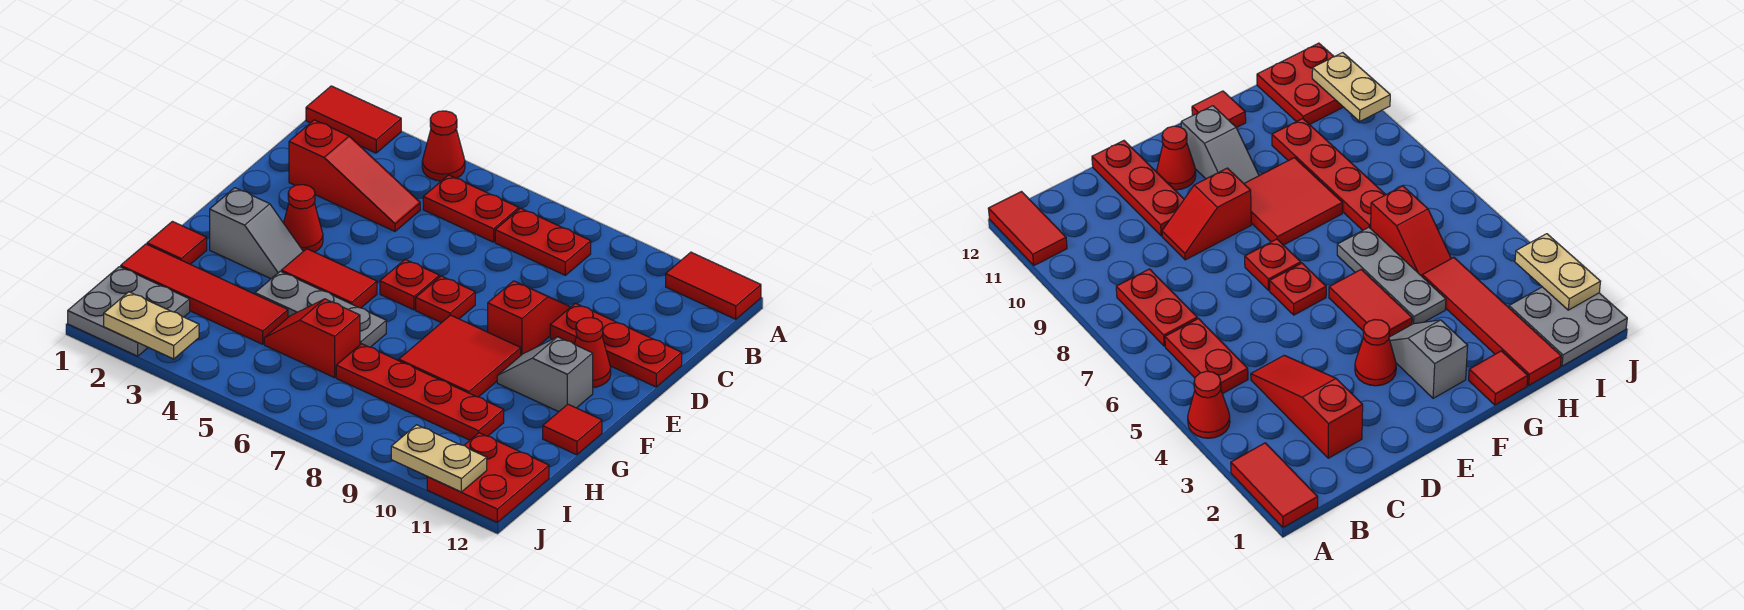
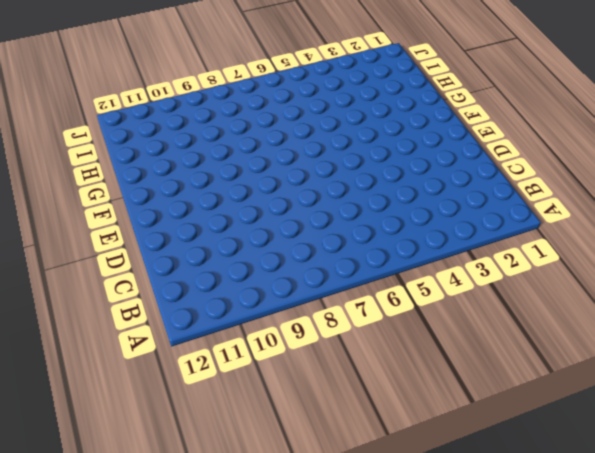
none -> red tile A1:A2 level 1
none -> red cone A4 level 1
none -> red tile A11:A12 level 1

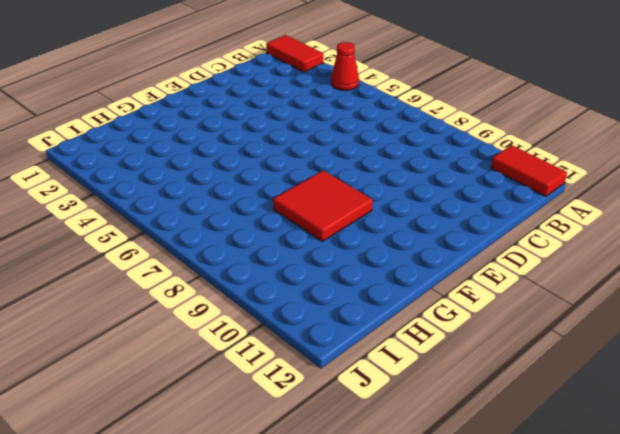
none -> red plate B5:B6 level 1
none -> red plate B7:B8 level 1
none -> red slope C2:C4 level 1 top 2

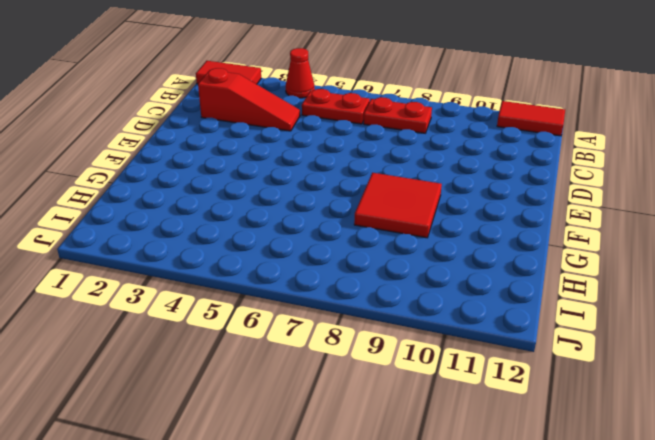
none -> red slope D9:E9 level 1 top E
none -> red plate D10:D12 level 1
none -> red cone E3 level 1

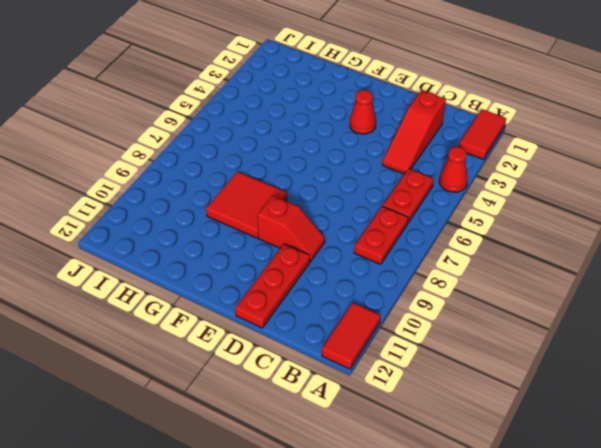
none -> red plate E6 level 1
none -> red plate E7 level 1
none -> red cone E11 level 1

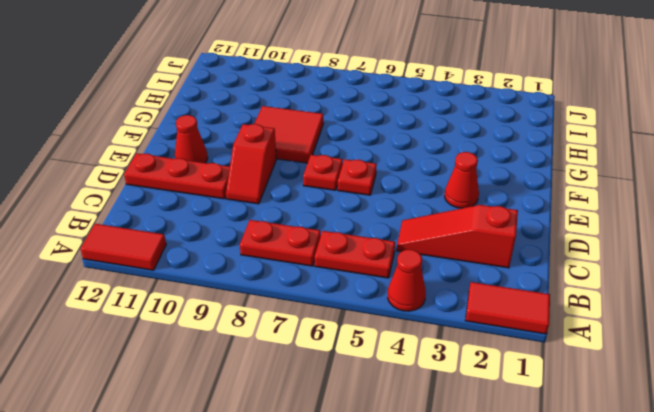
none -> grey slope F2:F3 level 1 top 2
none -> red tile F4:F5 level 1
none -> grey slope F10:F11 level 1 top 11

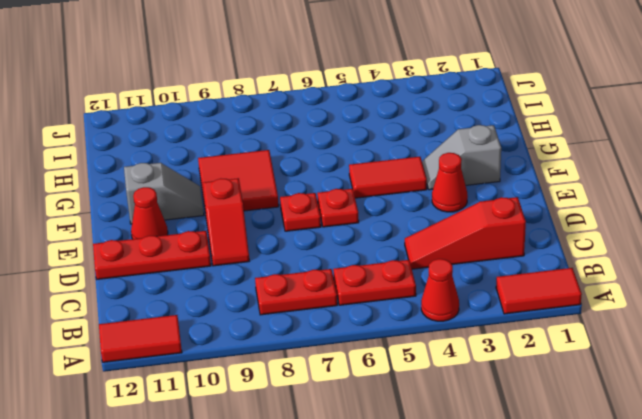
none -> red tile G1 level 1
none -> grey plate G4:G6 level 1
none -> red tile G12 level 1

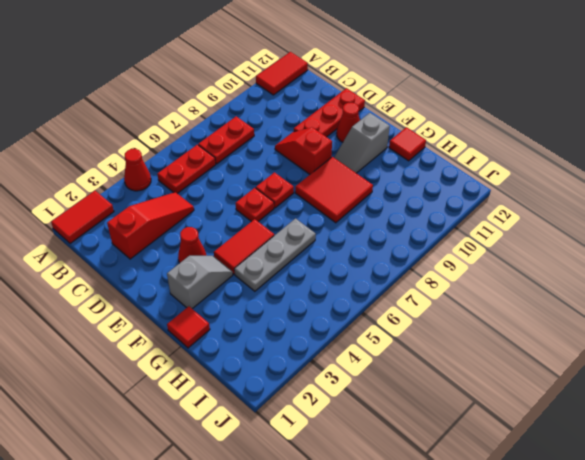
none -> red tile H1:H4 level 1
none -> red slope H5:H6 level 1 top 6
none -> red plate H7:H10 level 1

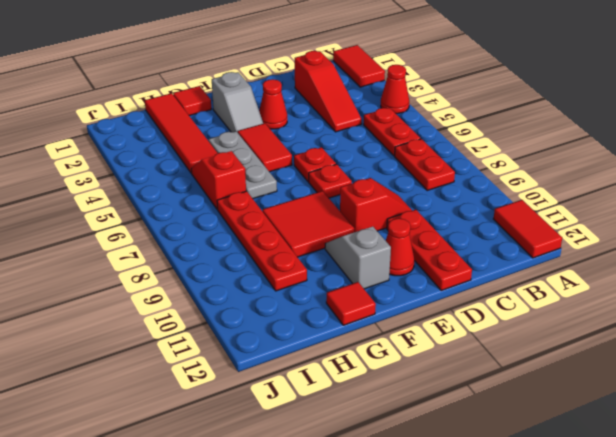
none -> grey plate I1:J2 level 1
none -> red plate I11:J12 level 1
none -> tan plate J2:J3 level 2

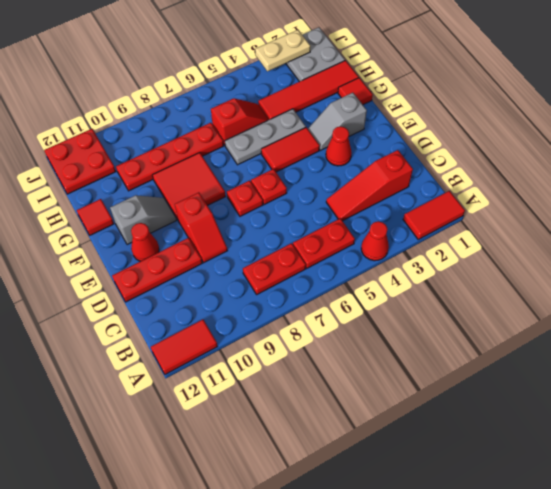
none -> tan plate J10:J11 level 2

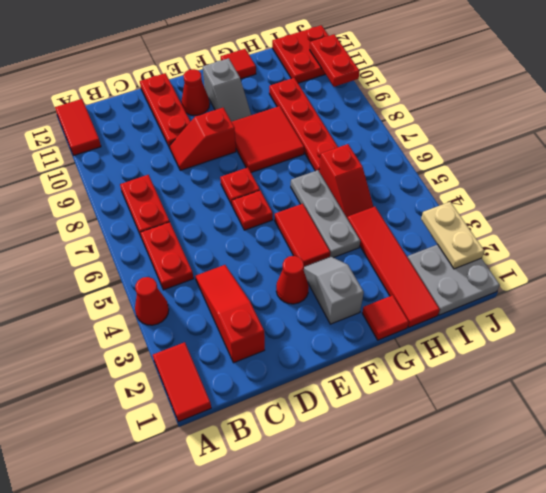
red plate J10:J11 level 2 -> tan plate J10:J11 level 2

